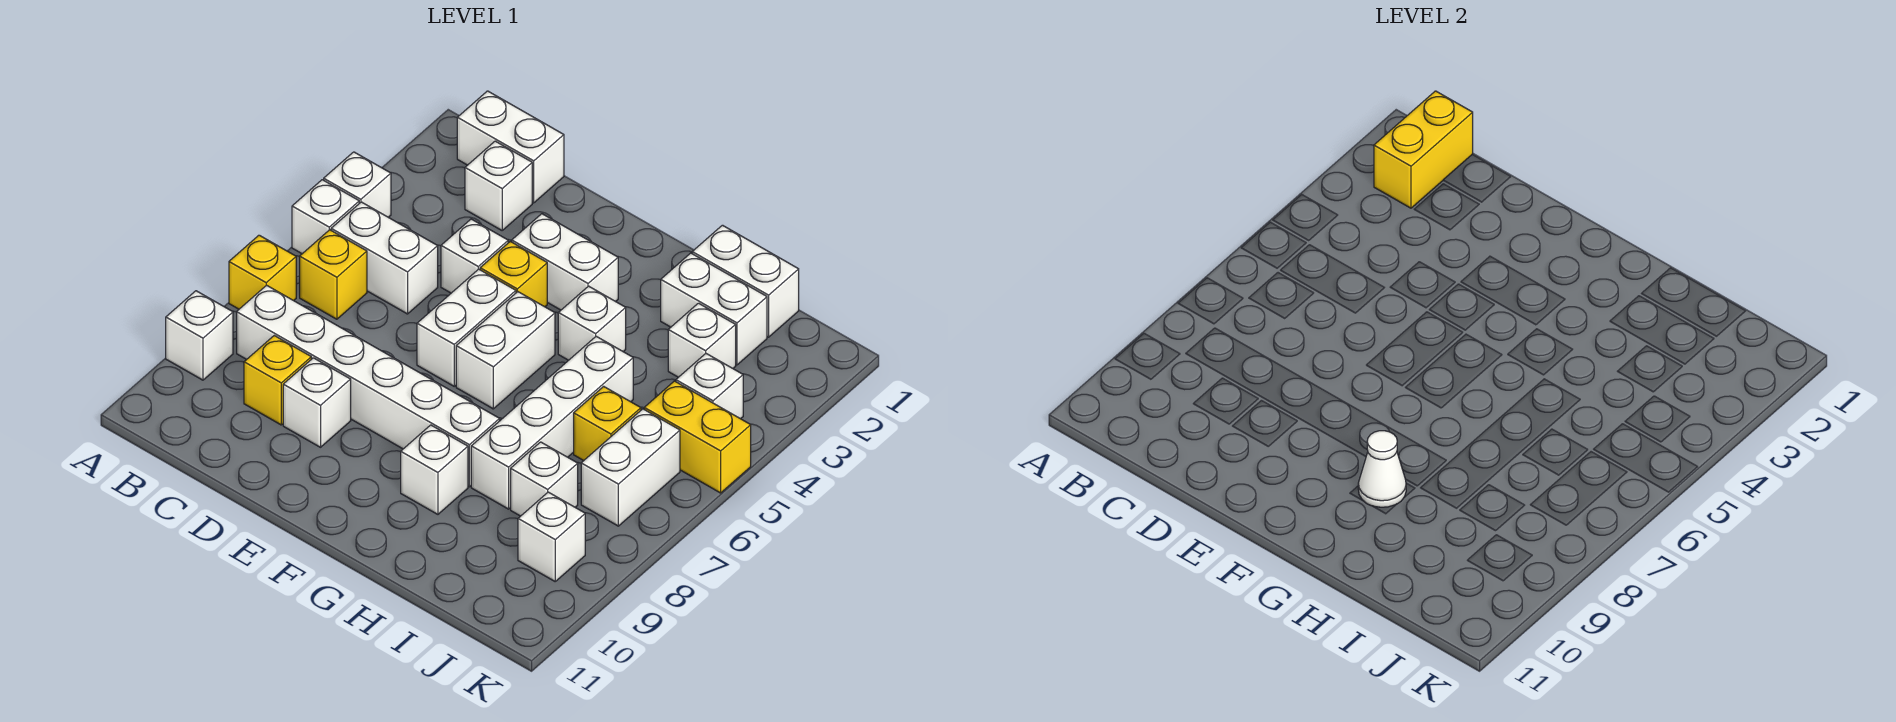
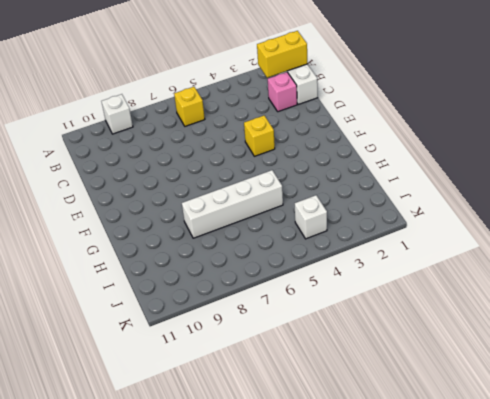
pink brick C2 level 1 -> white brick C2 level 1
none -> white brick A4 level 1
none -> white brick A5 level 1
none -> yellow brick A7 level 1
none -> white brick B5:C5 level 1

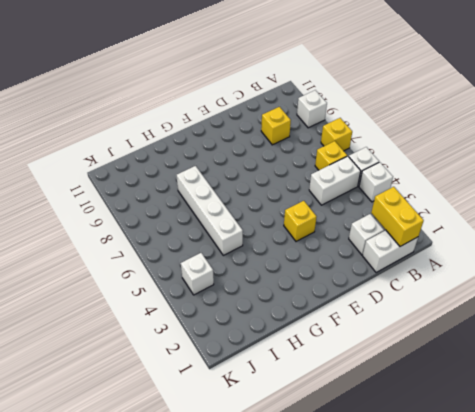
none -> white brick B8:G8 level 1
none -> white brick D4 level 1
none -> white brick D9 level 1
none -> white brick E3:F3 level 1

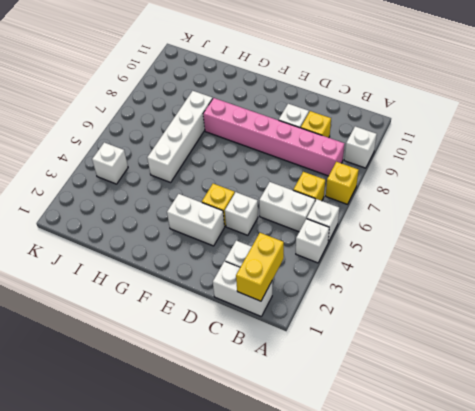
pink brick B8:G8 level 1 -> white brick B8:G8 level 1
none -> white brick E5:E6 level 1
none -> white brick F5:F6 level 1
none -> white brick G4 level 1
none -> white brick G9 level 1

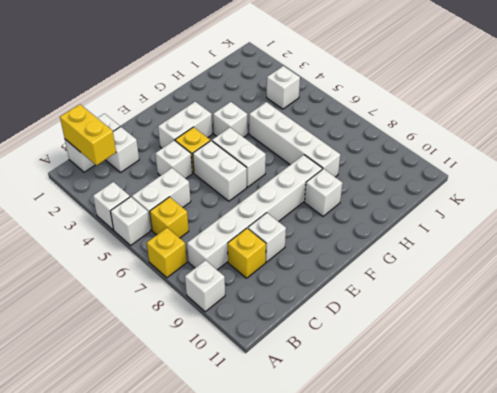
none -> white brick H1:I1 level 1
none -> white brick H2:I2 level 1
none -> white brick I3 level 1
none -> yellow brick I6 level 1

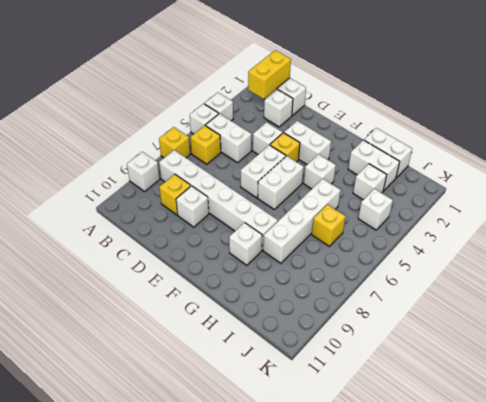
none -> white brick I8 level 1
none -> yellow brick J5:K5 level 1
none -> white brick J6:J7 level 1
none -> white brick J9 level 1

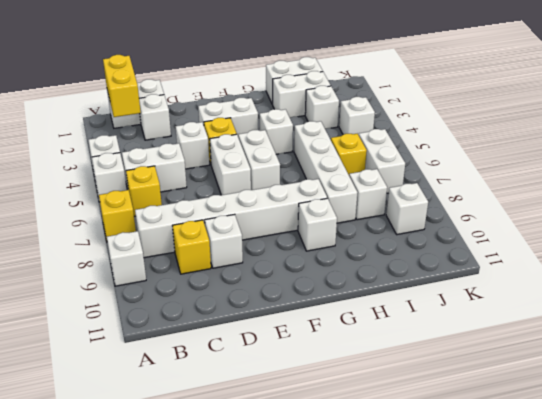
none -> yellow brick J5:K5 level 1
none -> white cone G9 level 2

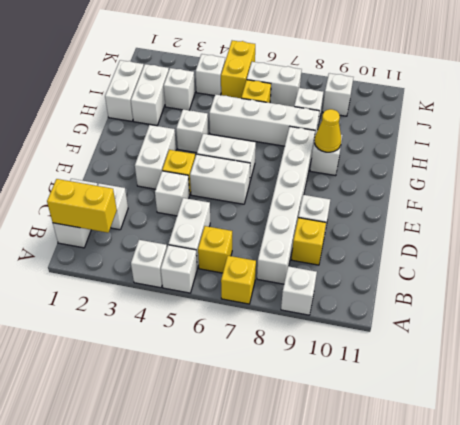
yellow cone G9 level 2 -> white cone G9 level 2

